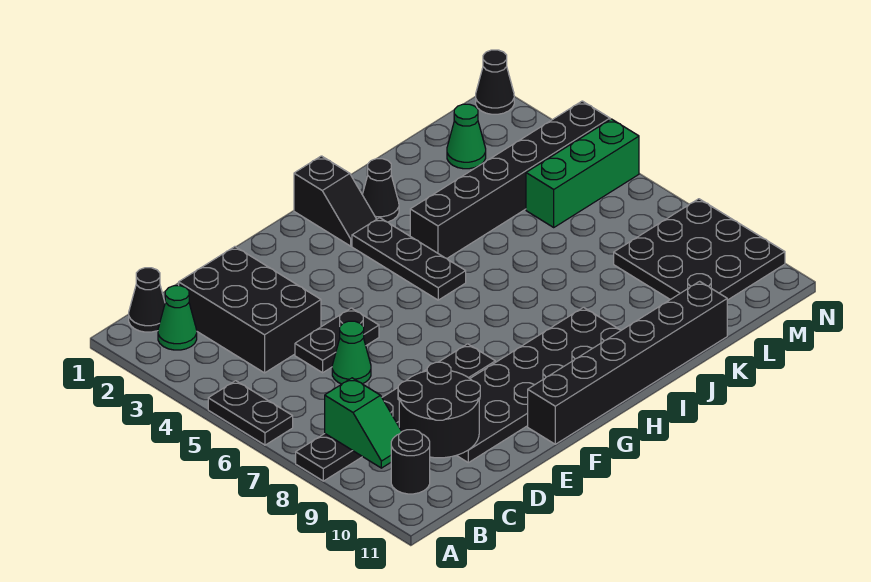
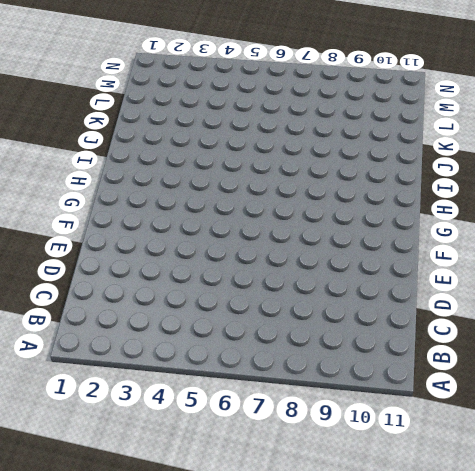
none -> black plate A5:A6 level 1
none -> black plate A8:F8 level 1
none -> black cone B1 level 1

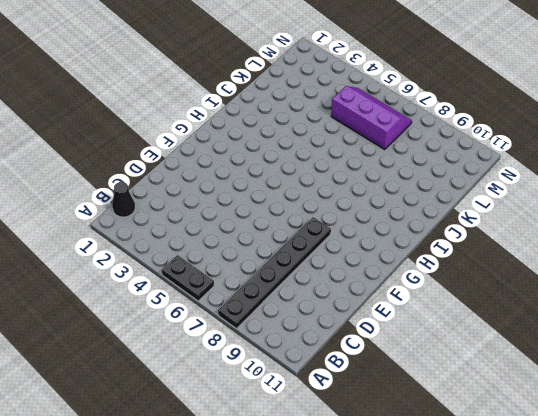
purple slope L5:M7 level 1 top L -> green brick L5:N5 level 1
none -> green cone B2 level 1
none -> black round brick B10 level 1
none -> black brick C2:D4 level 1

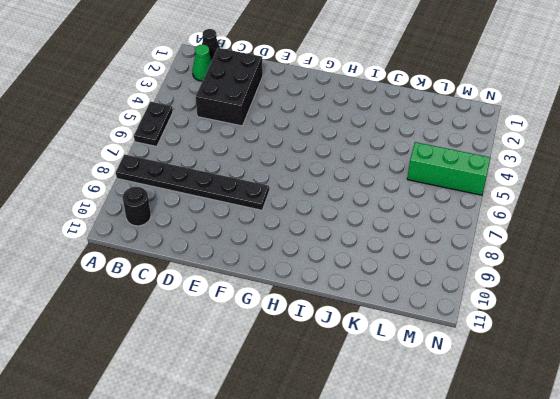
none -> black plate D5:E5 level 1
none -> green cone D6 level 1
none -> black plate D9:I10 level 1

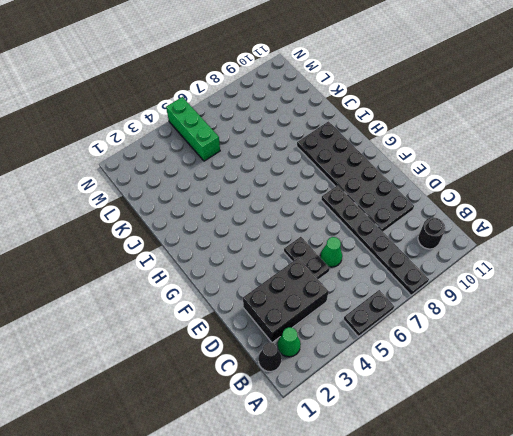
none -> black brick F11:K11 level 1
none -> black slope H1:H2 level 1 top 1
none -> black plate H3:H5 level 1

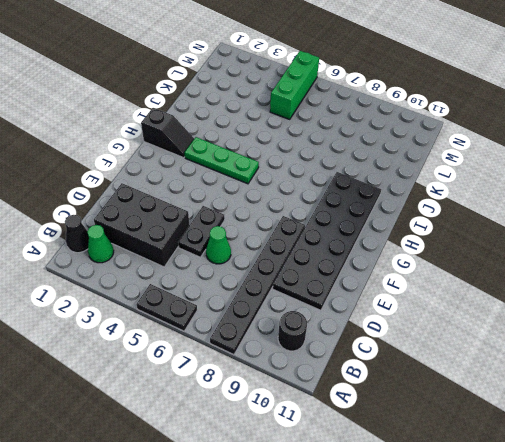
green plate H3:H5 level 1 -> black plate H3:H5 level 1
none -> black brick F11:K11 level 1
none -> black cone I2 level 1
none -> black brick I4:N4 level 1

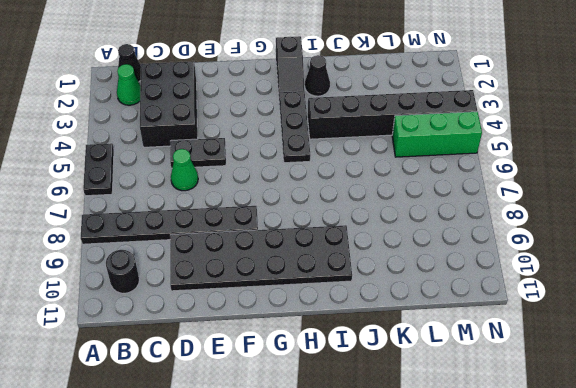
none -> black brick F11:K11 level 1
none -> green cone L2 level 1
none -> black plate L8:N10 level 1

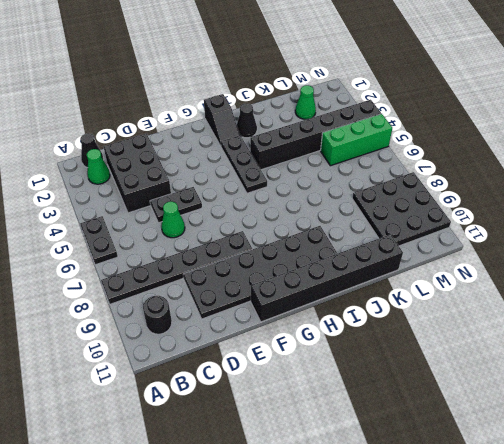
none -> black cone N1 level 1
none -> green slope B8:B9 level 2 top 8
none -> black round brick C9:D10 level 2

